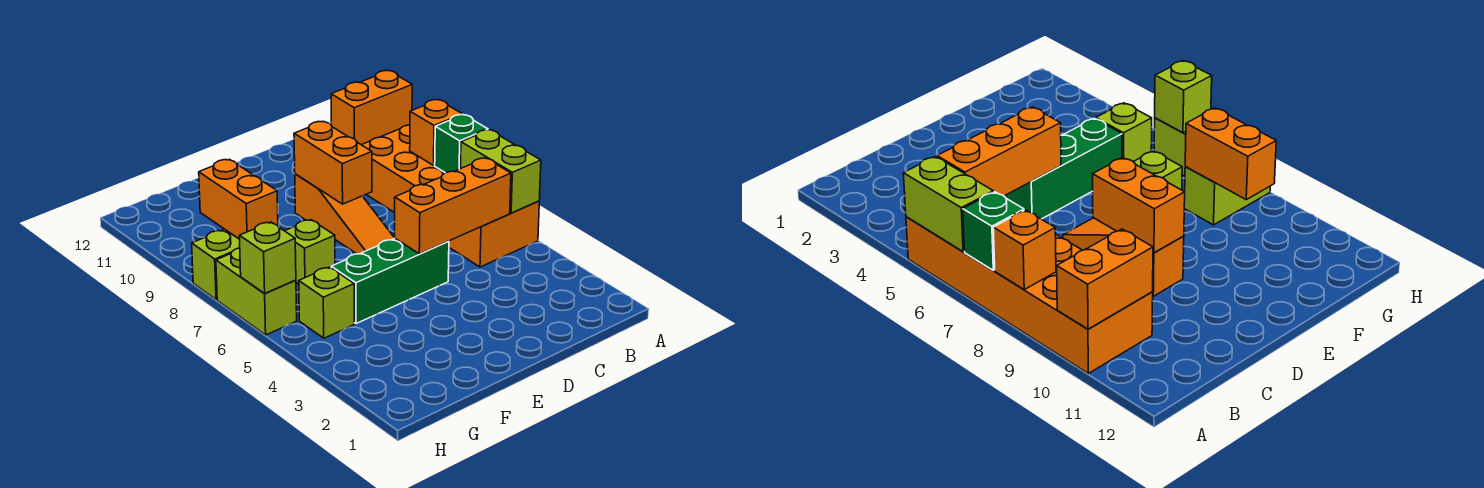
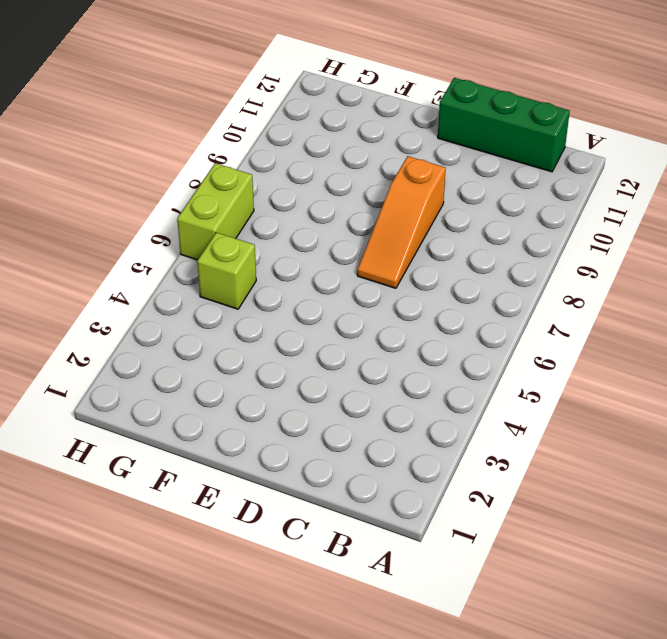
green brick B12:D12 level 1 -> green brick D5:F5 level 1
none -> orange brick A5:B10 level 1
none -> lime brick F7 level 1
none -> lime brick G8:H8 level 1

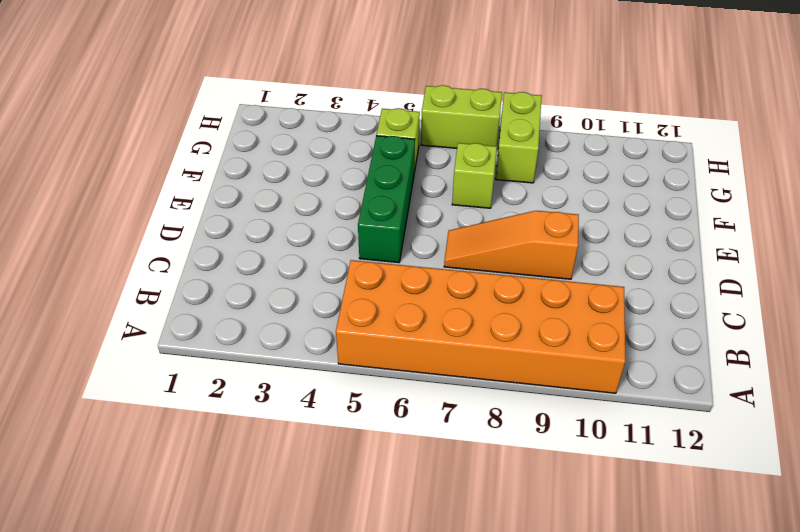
none -> lime brick A5:A6 level 2
none -> green brick A7 level 2
none -> orange brick A8 level 2

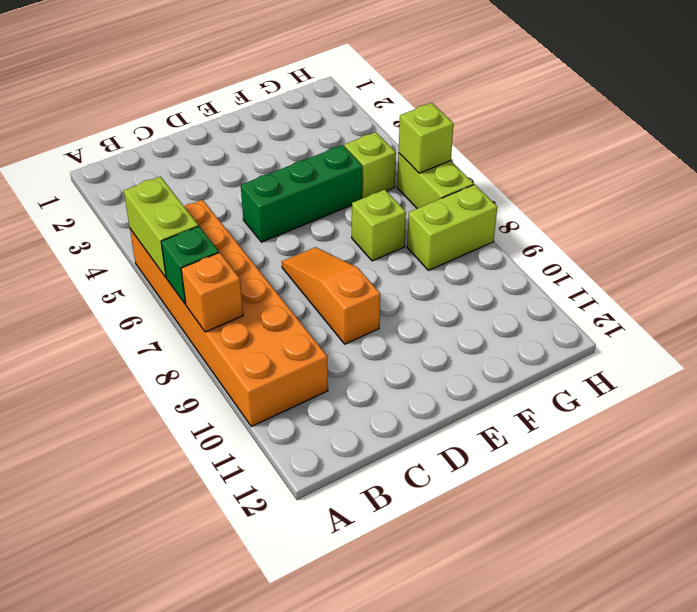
none -> orange brick A10:B10 level 2
none -> orange brick B5:D5 level 2
none -> orange brick D8:D9 level 2

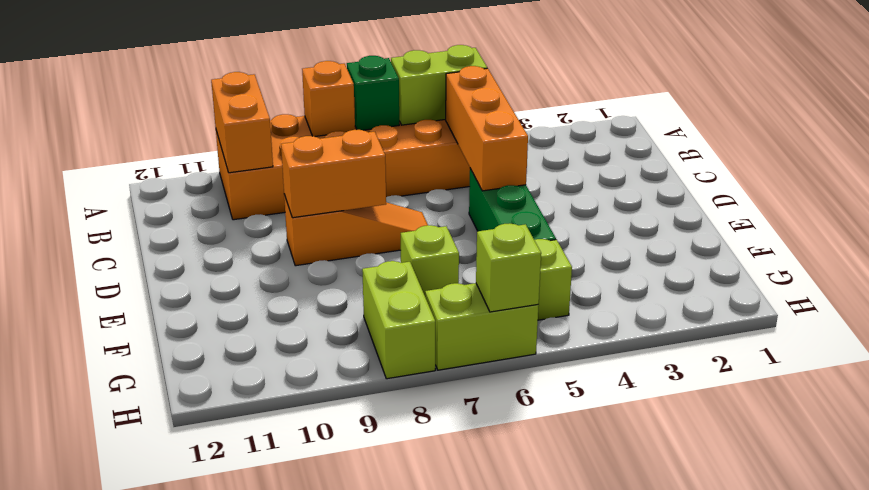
none -> orange brick G8:G9 level 2

